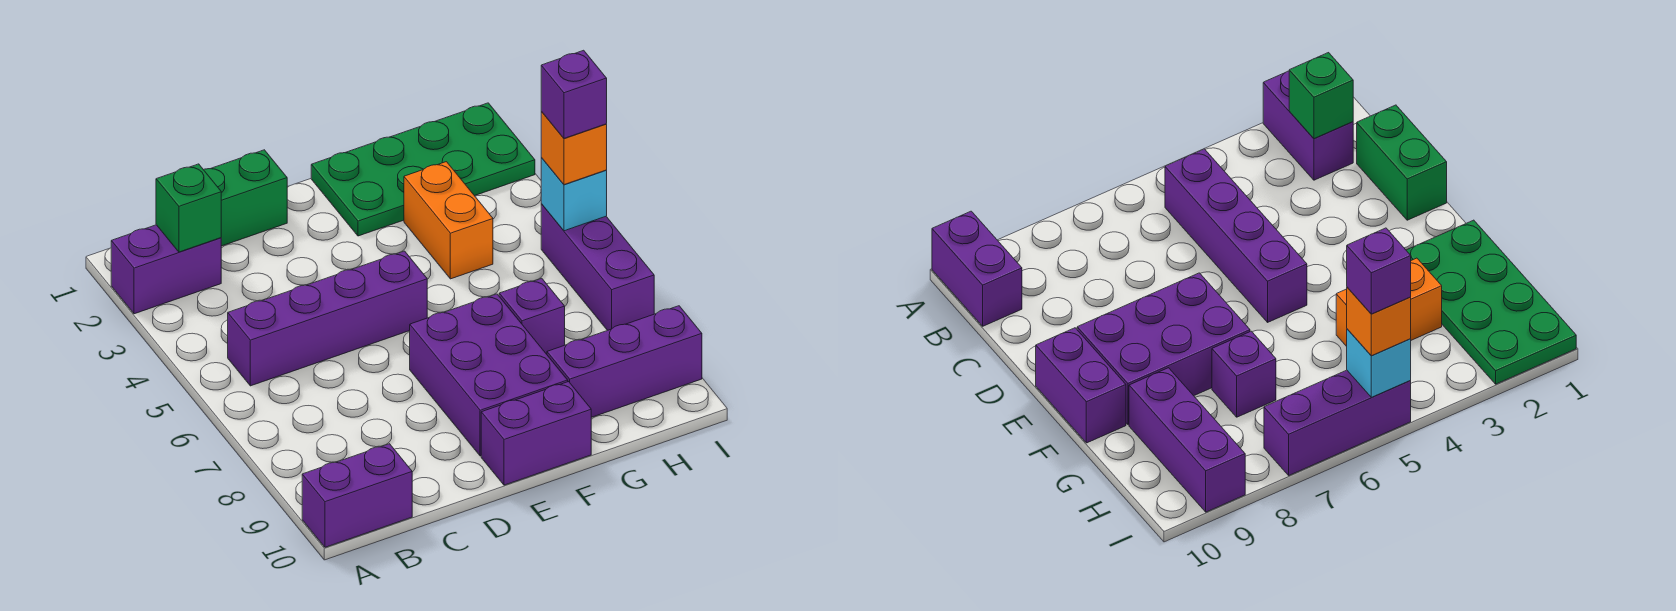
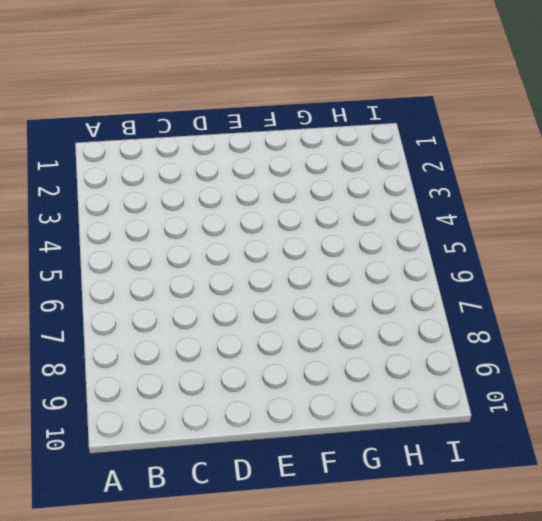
none -> purple brick A2:B2 level 1
none -> purple brick A10:B10 level 1
none -> purple brick B5:E5 level 1

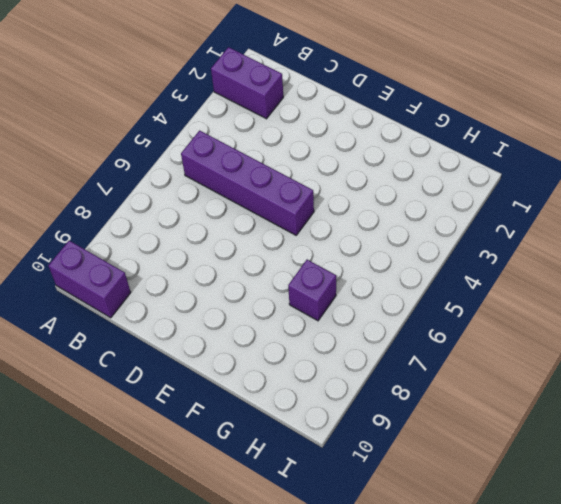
none -> green brick C1:D1 level 1
none -> purple brick E7:F9 level 1
none -> purple brick E10:F10 level 1

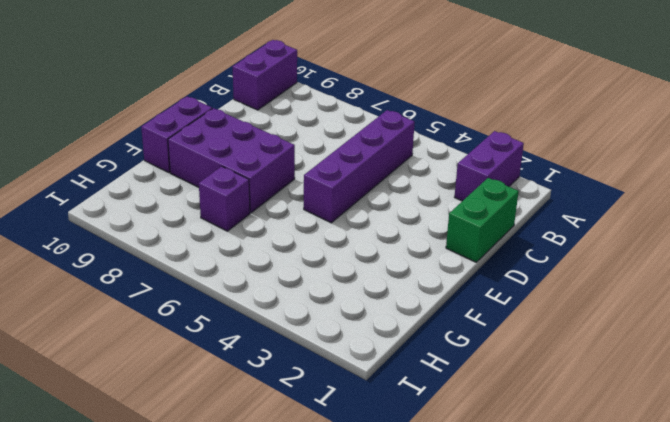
none -> green plate F1:I2 level 1
none -> orange brick G3:G4 level 1
none -> purple brick G9:I9 level 1

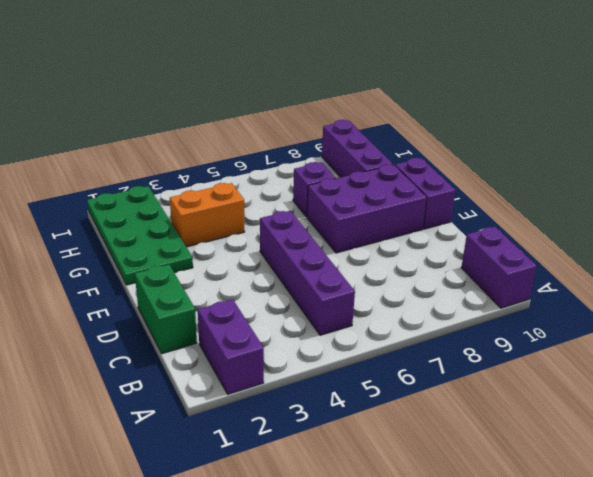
none -> purple brick I5:I7 level 1
none -> green brick B2 level 2
none -> cyan brick I5 level 2

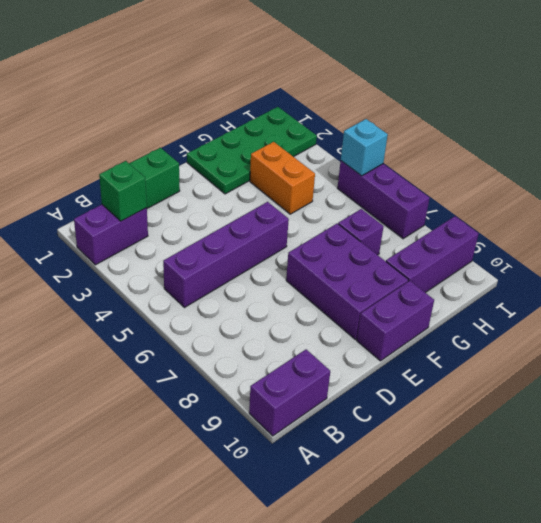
none -> orange brick I5 level 3
none -> purple brick I5 level 4

